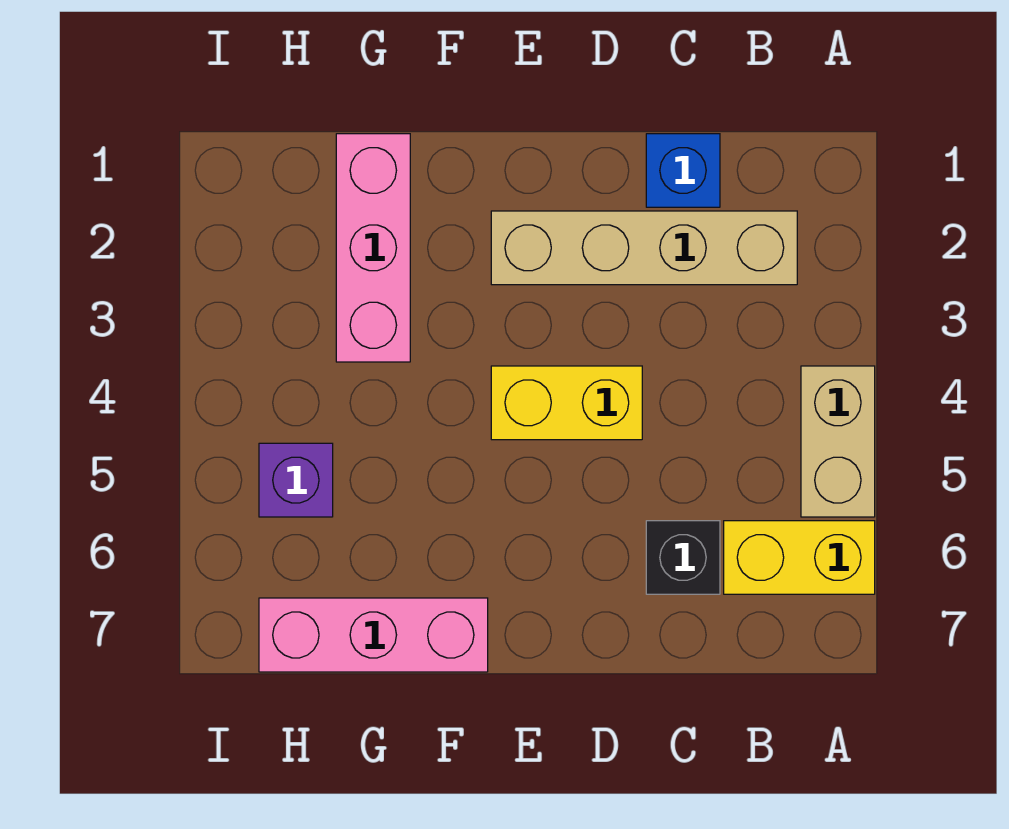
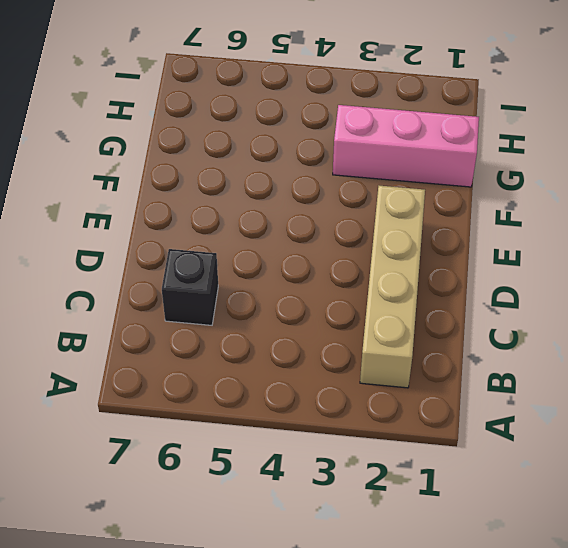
none -> tan brick A4:A5 level 1
none -> yellow brick A6:B6 level 1

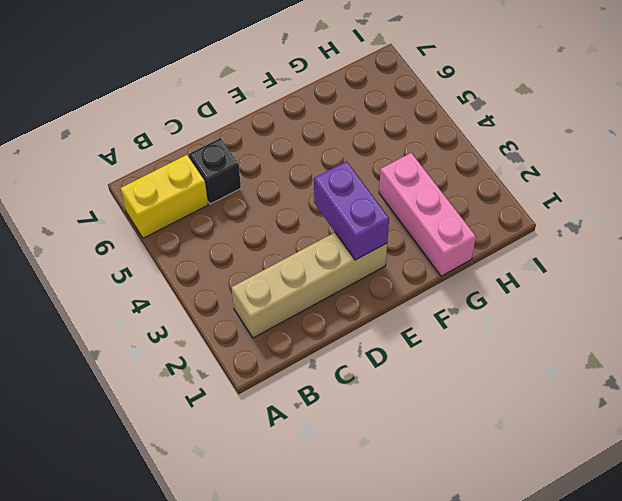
purple brick E2:E3 level 2 -> none
none -> tan brick A4:A5 level 1
none -> blue brick C1 level 1

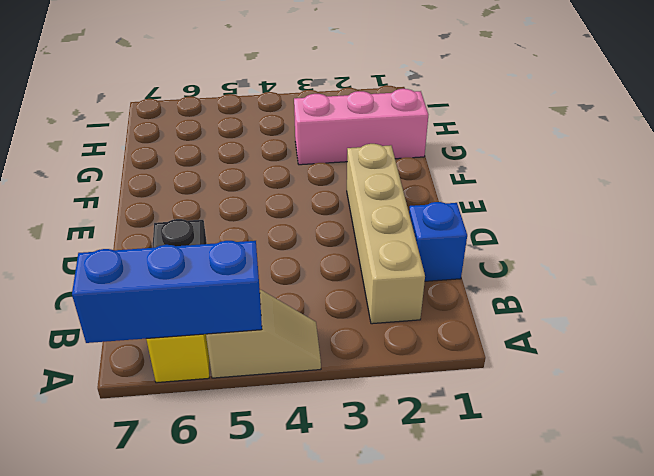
tan slope A4:A5 level 1 top 5 -> tan brick A4:A5 level 1
blue brick A5:A7 level 2 -> none
none -> yellow brick D4:E4 level 1
none -> pink brick F7:H7 level 1

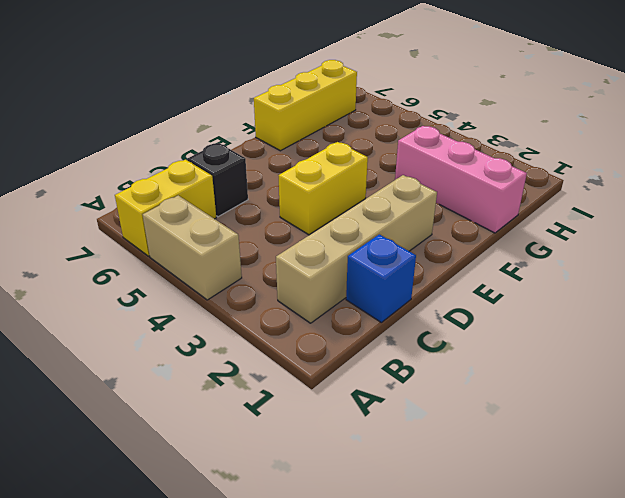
yellow brick F7:H7 level 1 -> pink brick F7:H7 level 1
none -> purple brick H5 level 1

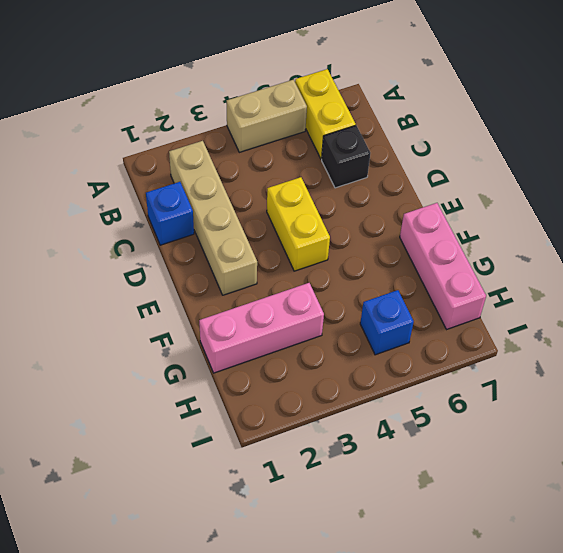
blue brick H5 level 1 -> purple brick H5 level 1

